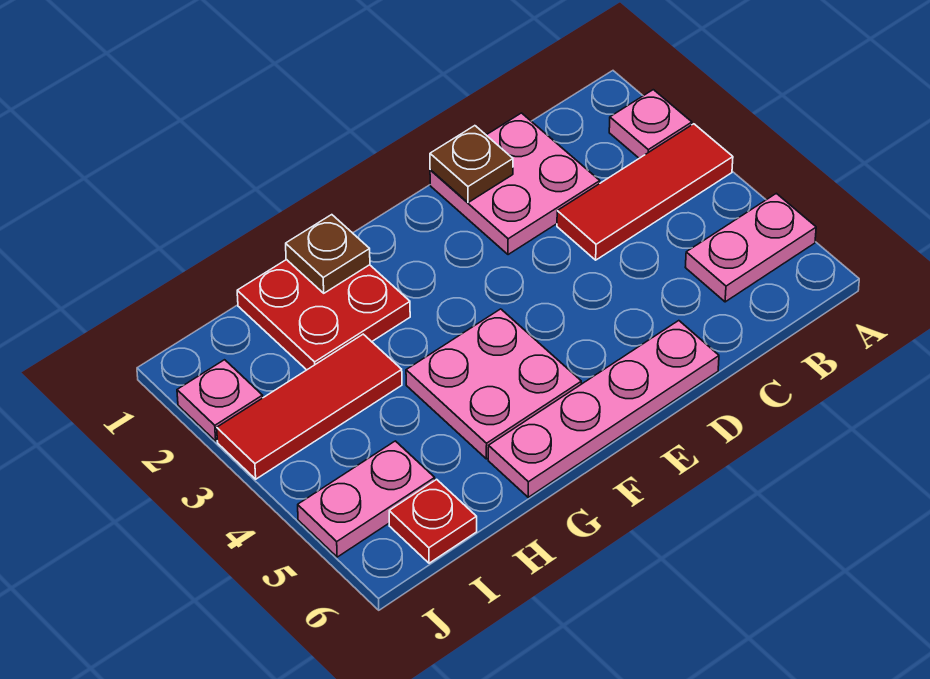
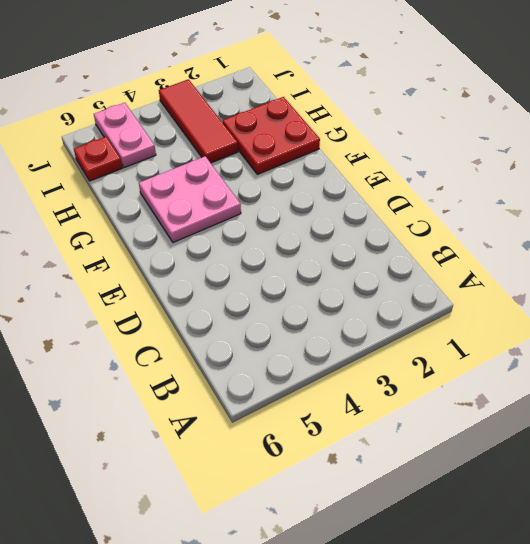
none -> pink plate A2 level 1
none -> red tile A3:C3 level 1
none -> pink plate A5:B5 level 1

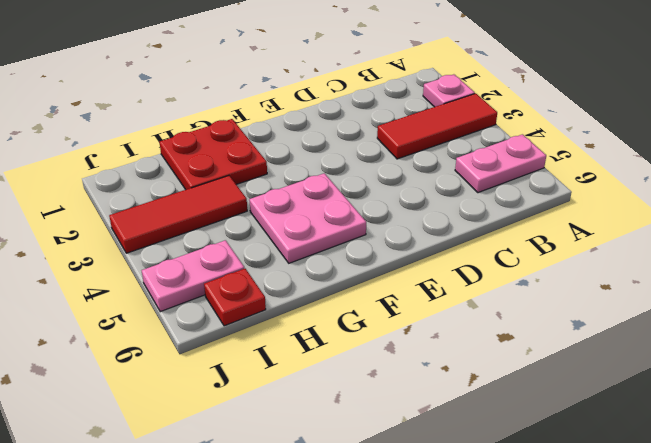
none -> pink plate C1:D2 level 1
none -> pink plate D6:G6 level 1
none -> pink plate J2 level 1

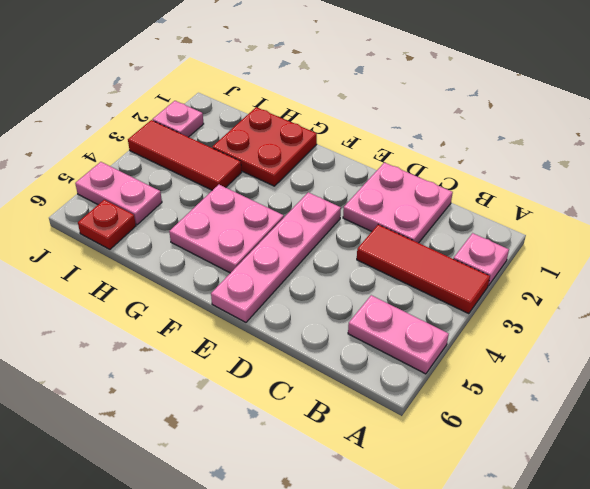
pink plate E3:E6 level 1 -> pink plate D6:G6 level 1
none -> brown plate D1 level 2
none -> brown plate G1 level 2

